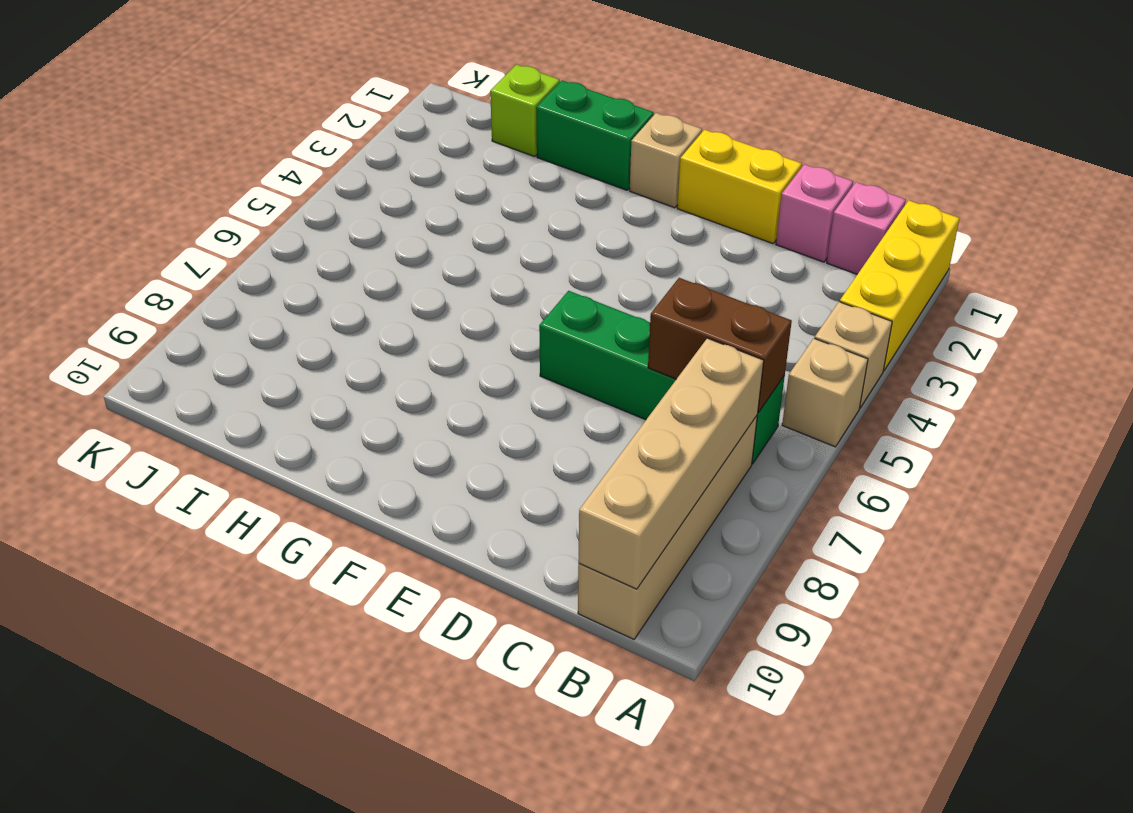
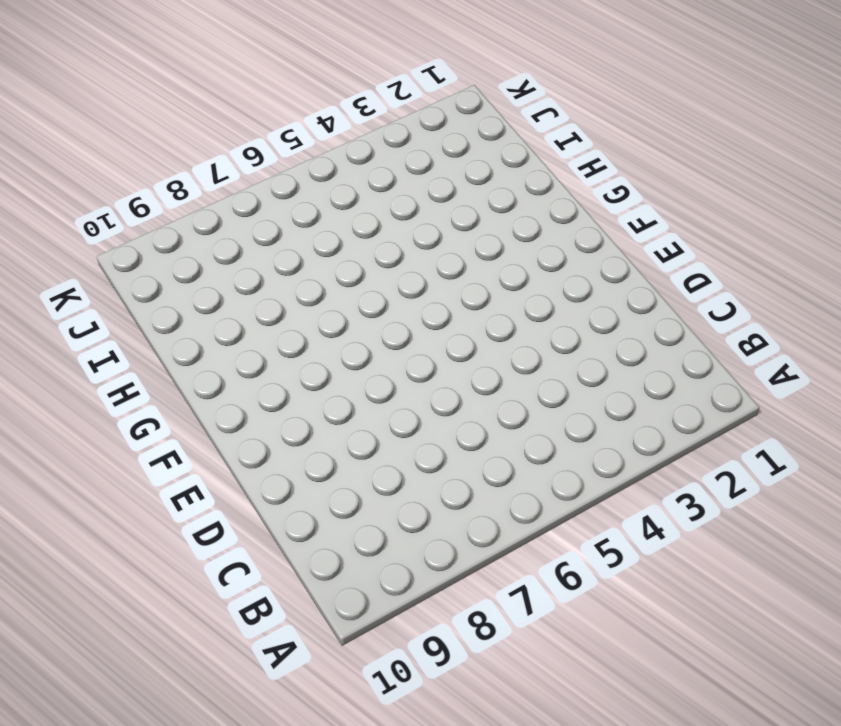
none -> yellow brick A1:A3 level 1
none -> tan brick A4 level 1
none -> tan brick A5 level 1

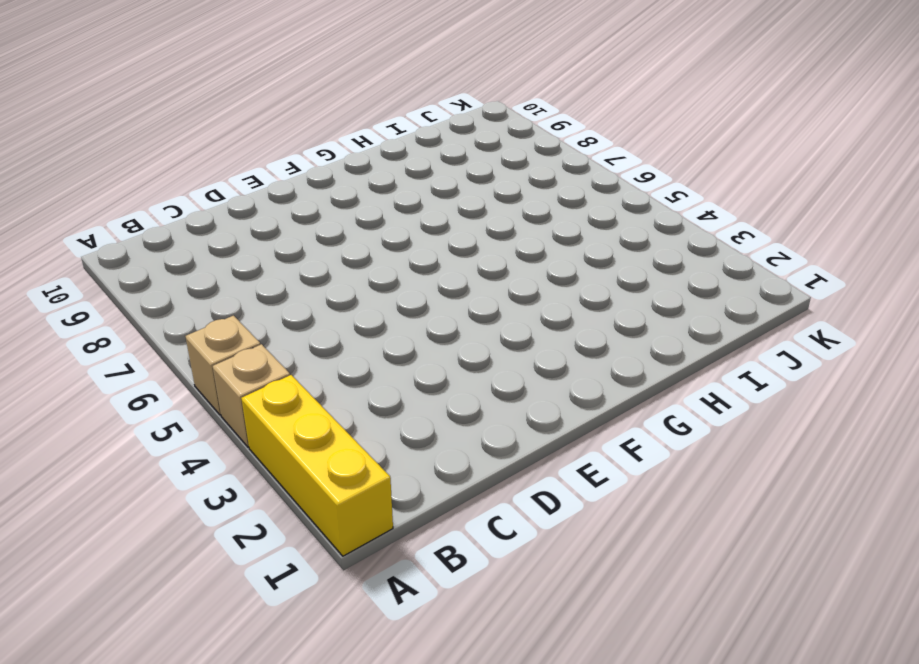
none -> pink brick B1 level 1
none -> green brick B6:E6 level 1
none -> tan brick B7:B10 level 1

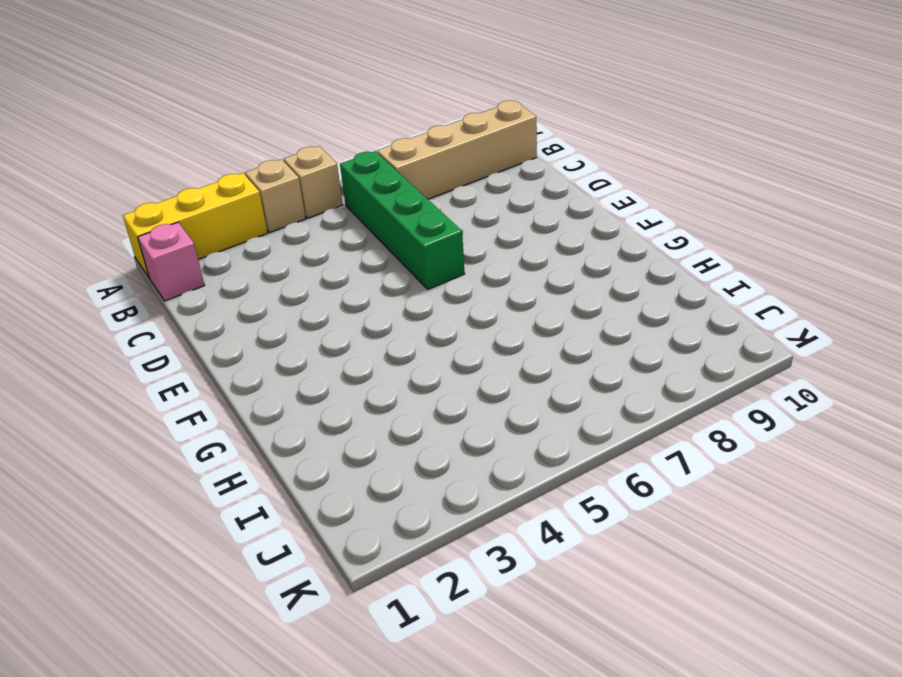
none -> pink brick C1 level 1
none -> yellow brick D1:E1 level 1
none -> tan brick F1 level 1

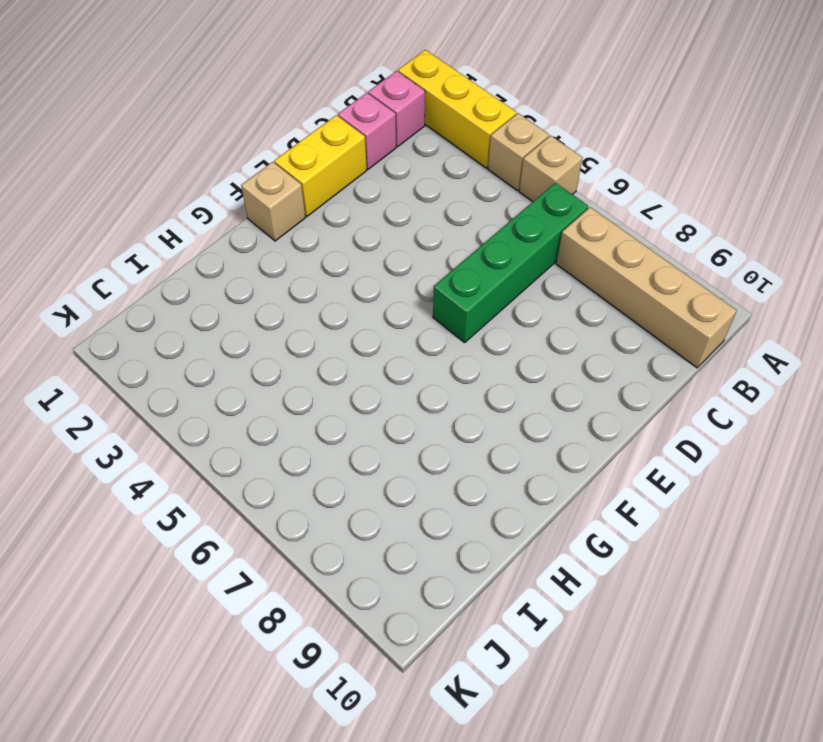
none -> green brick G1:H1 level 1
none -> lime brick I1 level 1
none -> brown brick B6:C6 level 2

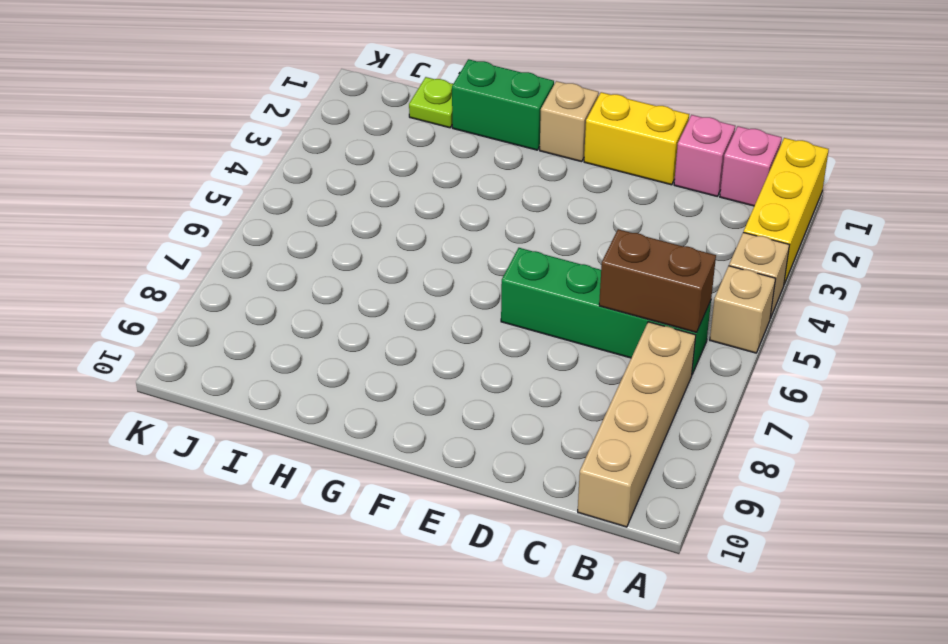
lime plate I1 level 1 -> lime brick I1 level 1
none -> tan brick B7:B10 level 2

